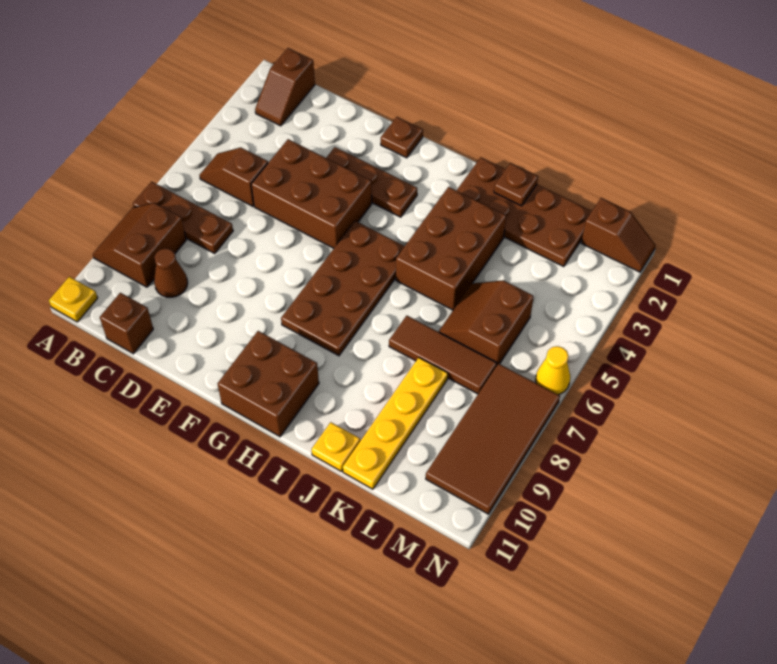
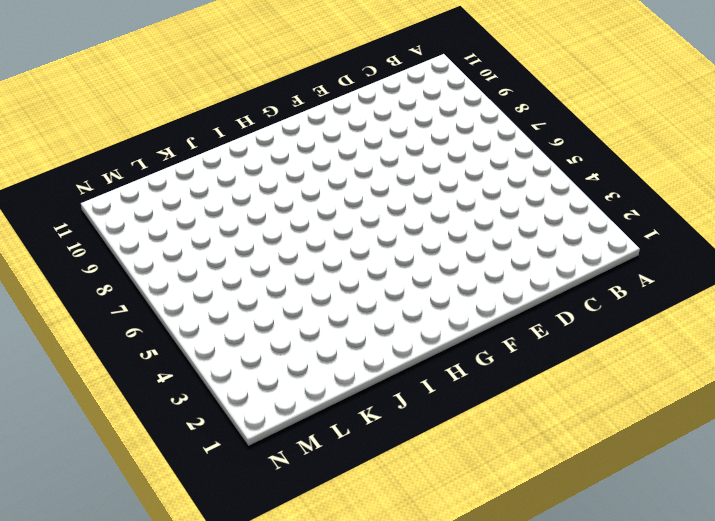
none -> brown plate A7:C7 level 1
none -> brown slope A8:B9 level 1 top B
none -> yellow plate A11 level 1

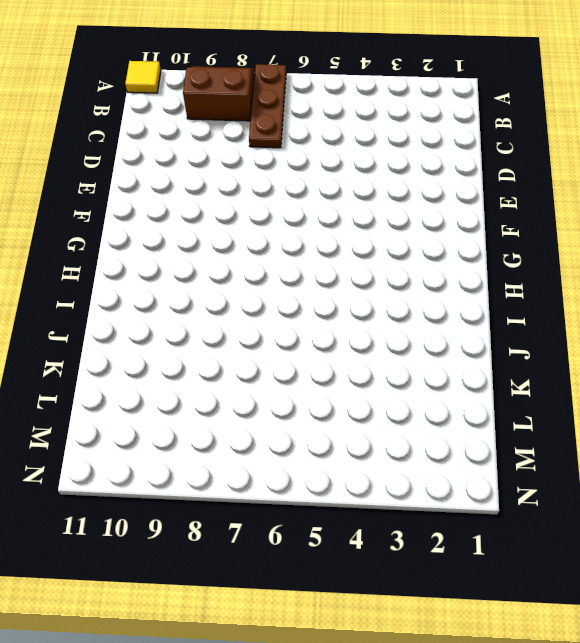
yellow tile A11 level 1 -> yellow plate A11 level 1
none -> brown slope B1:B2 level 1 top 1
none -> brown slope B5:C5 level 1 top C
none -> brown cone C9 level 1

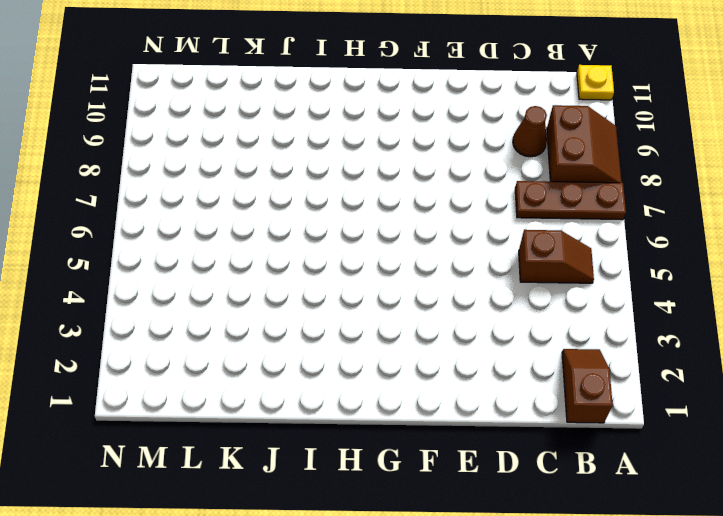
none -> brown brick C11 level 1
none -> brown brick D4:F5 level 1
none -> brown plate E3:G3 level 1

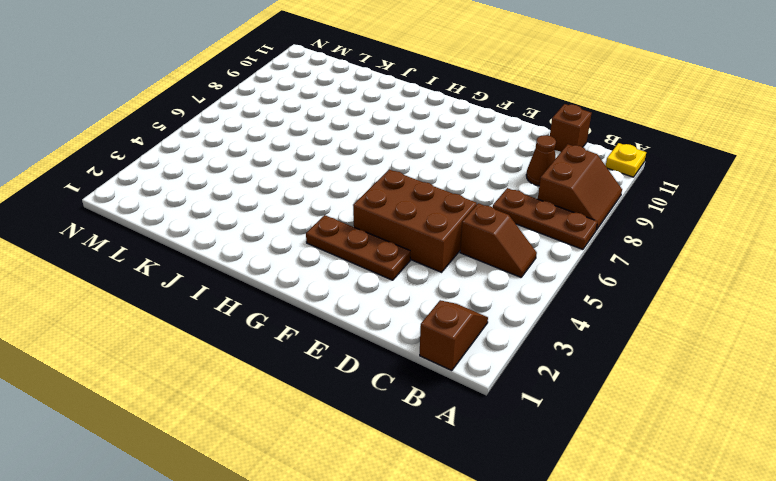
none -> brown plate F1 level 1
none -> brown plate G5:H8 level 1
none -> brown brick G10:H11 level 1

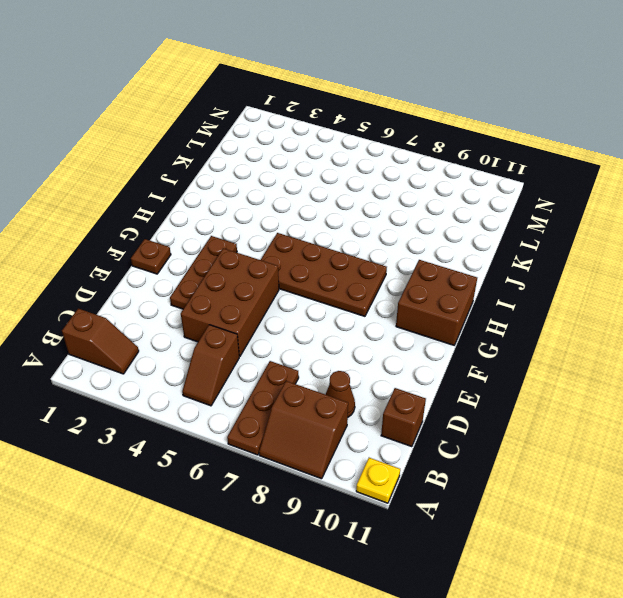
none -> brown plate I1:L2 level 1
none -> brown brick I3:J5 level 1
none -> brown tile J7:L7 level 1

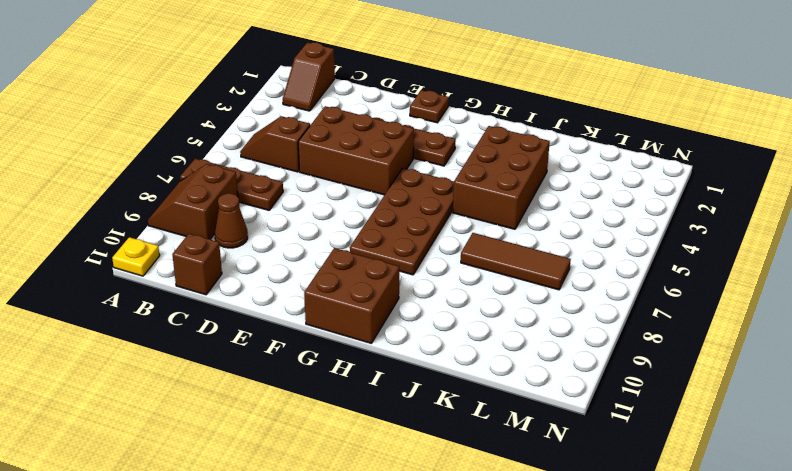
none -> brown plate I1:L2 level 1
none -> yellow plate J11 level 1
none -> brown slope K5:L6 level 1 top L

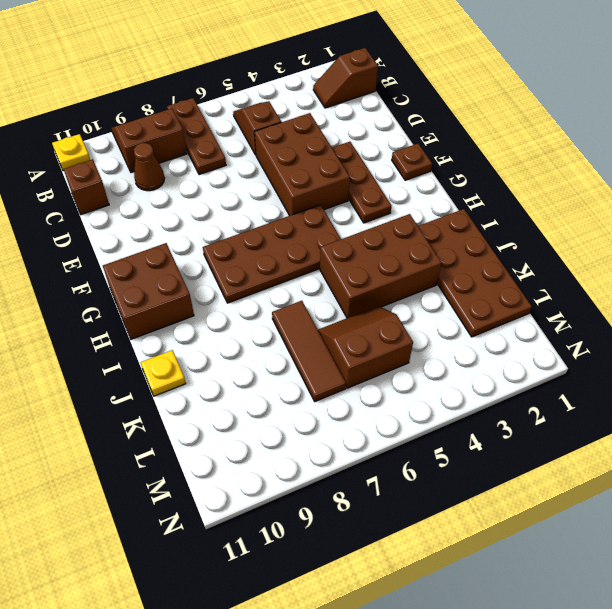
none -> yellow plate K8:K11 level 1
none -> brown slope M1:N1 level 1 top M
none -> brown tile M7:N10 level 1

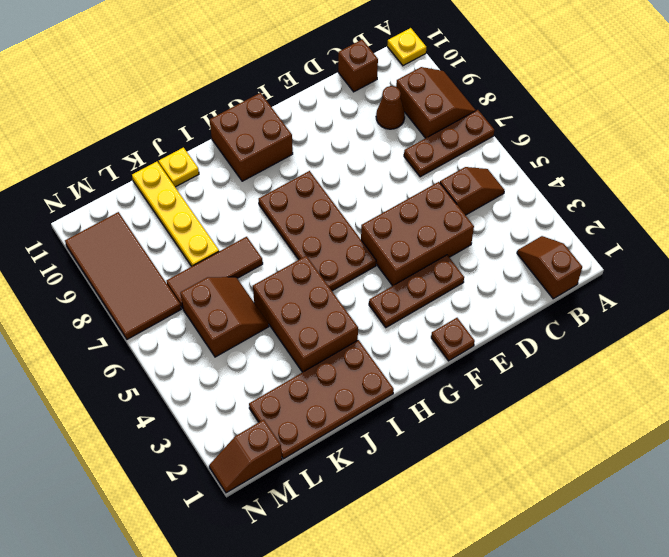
none -> yellow cone N6 level 1
none -> brown plate J1 level 2

